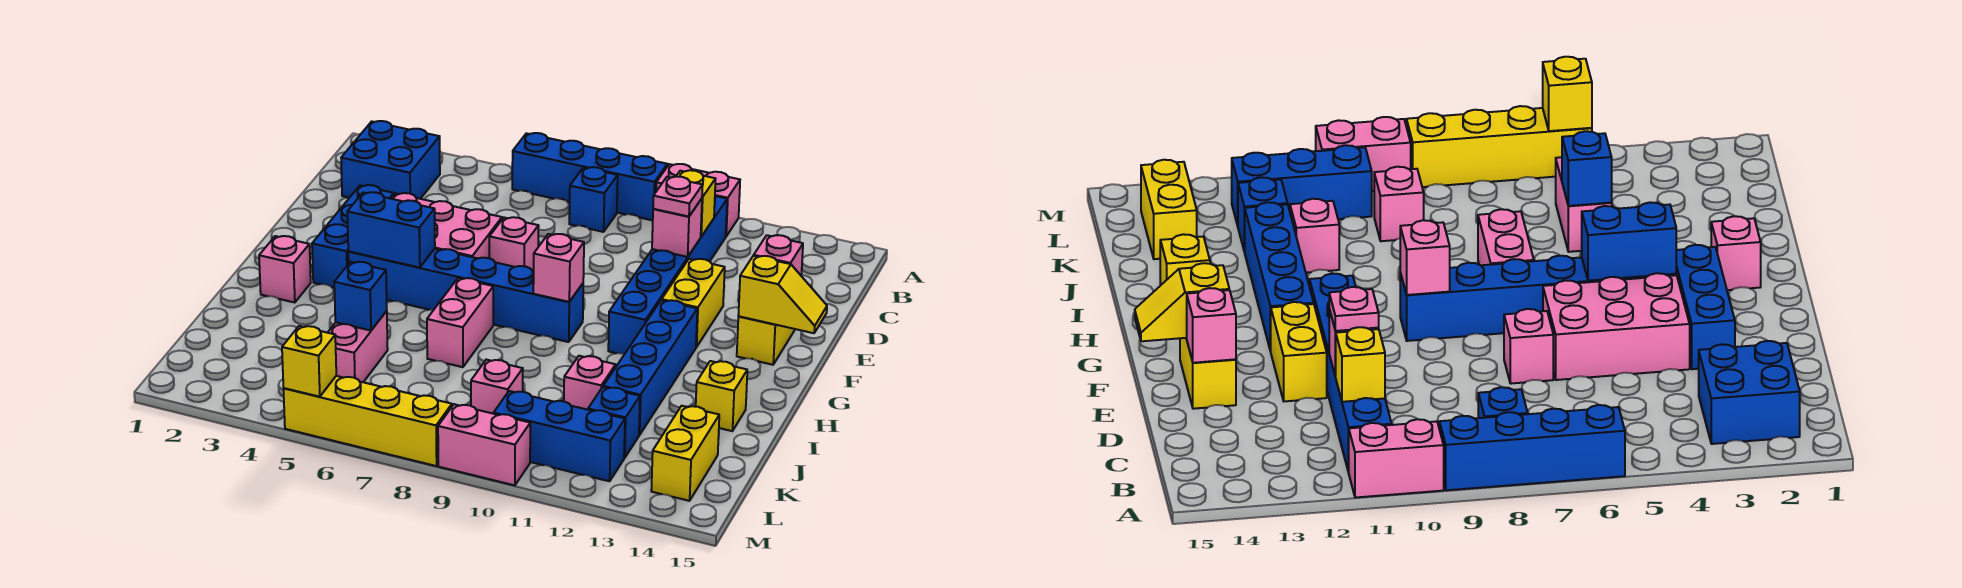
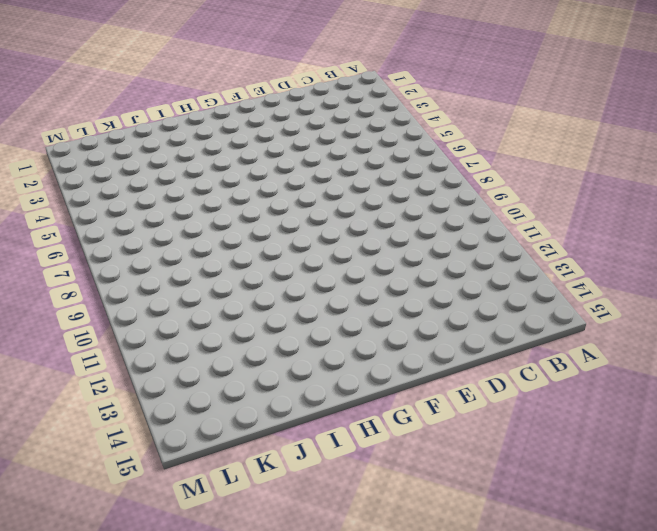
none -> blue brick A6:A9 level 1
none -> pink brick A10:A11 level 1
none -> blue brick B2:C3 level 1
none -> blue brick B8 level 1

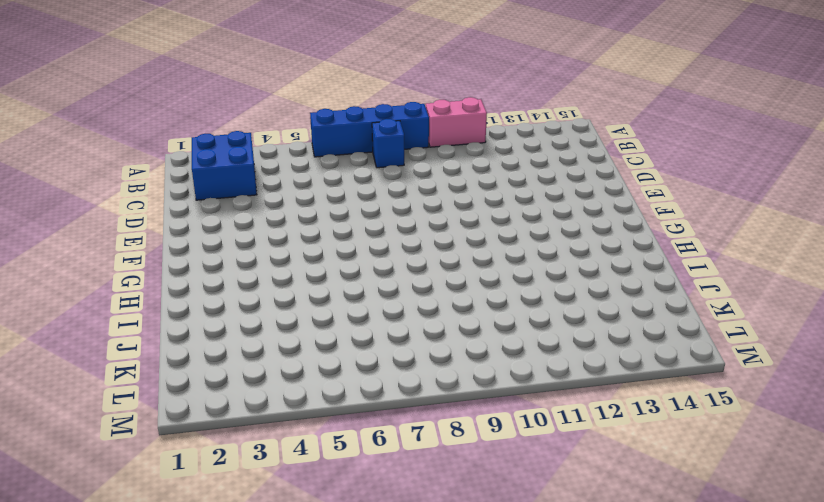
none -> blue brick B11:G11 level 1
none -> blue brick E3:G3 level 1
none -> pink brick E4:F6 level 1
none -> pink brick E7 level 1

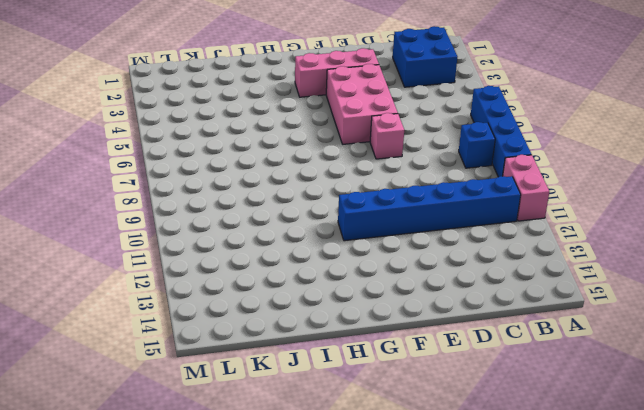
pink brick E3:G3 level 1 -> blue brick E3:G3 level 1
none -> yellow brick E12:F12 level 1
none -> yellow brick E14:F14 level 1
none -> blue brick G4:G9 level 1
none -> blue brick G12:J12 level 1

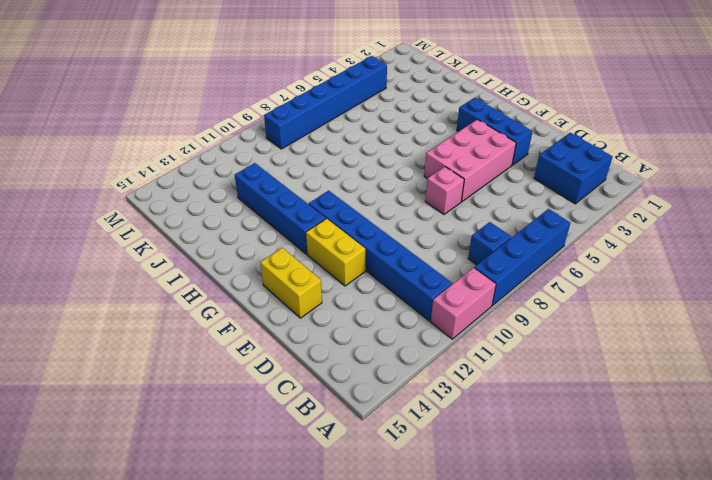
blue brick L4:L9 level 1 -> blue brick G4:G9 level 1
none -> pink brick H2 level 1
none -> pink brick H7:I7 level 1
none -> yellow brick I14 level 1
none -> pink brick J5:K5 level 1

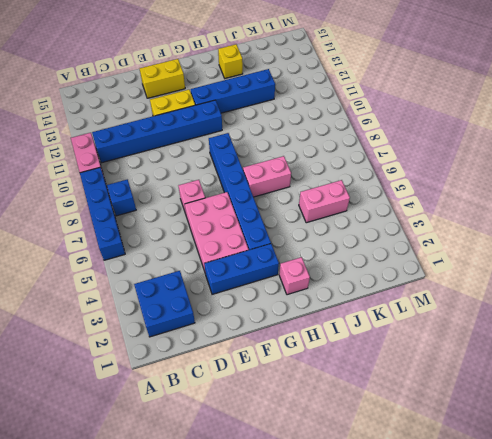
none -> pink brick J11 level 1
none -> pink brick K9 level 1
none -> blue brick K12 level 1
none -> yellow brick K14:L14 level 1

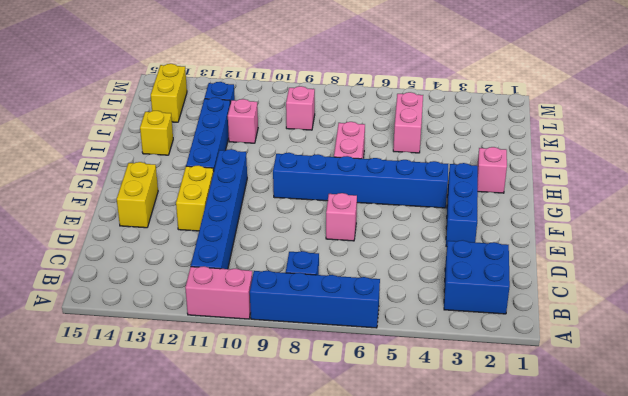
none -> pink brick E4:F6 level 1
none -> blue brick L10:L12 level 1
none -> yellow brick M5:M8 level 1
none -> pink brick M9:M10 level 1

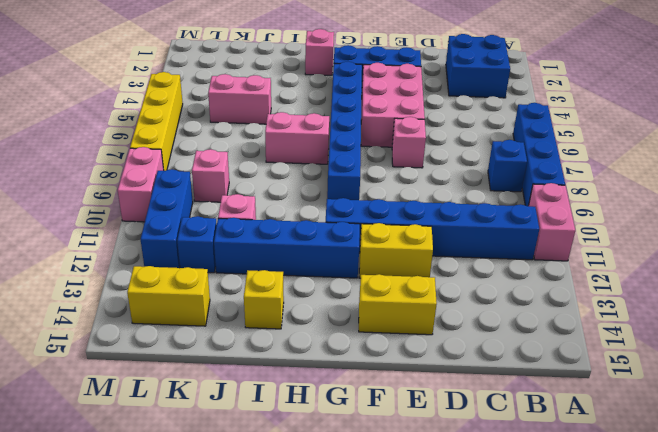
none -> yellow brick C11 level 2
none -> pink brick D11 level 2
none -> pink brick E14 level 2
none -> yellow slope F14:F15 level 2 top 14

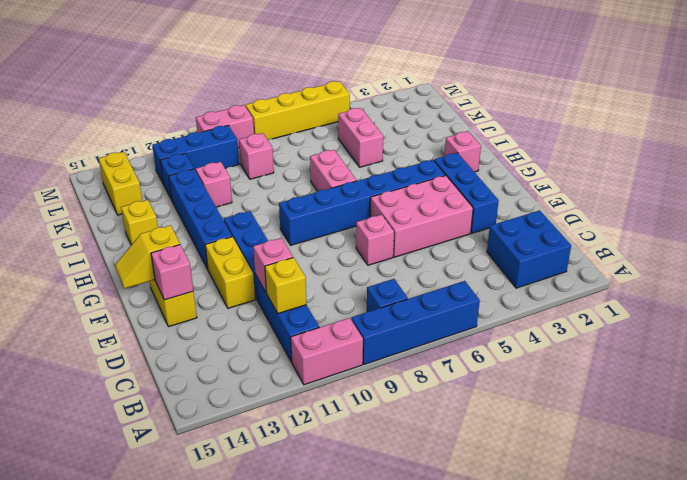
none -> blue brick G4:G5 level 2
none -> pink brick G9 level 2
none -> blue brick J5 level 2
none -> yellow brick M5 level 2

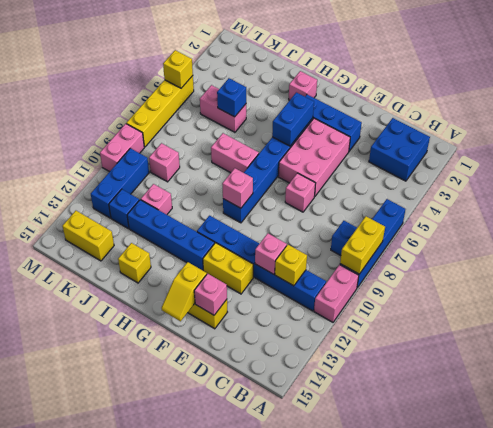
yellow brick A8:A9 level 2 -> none
none -> pink plate D11 level 3

